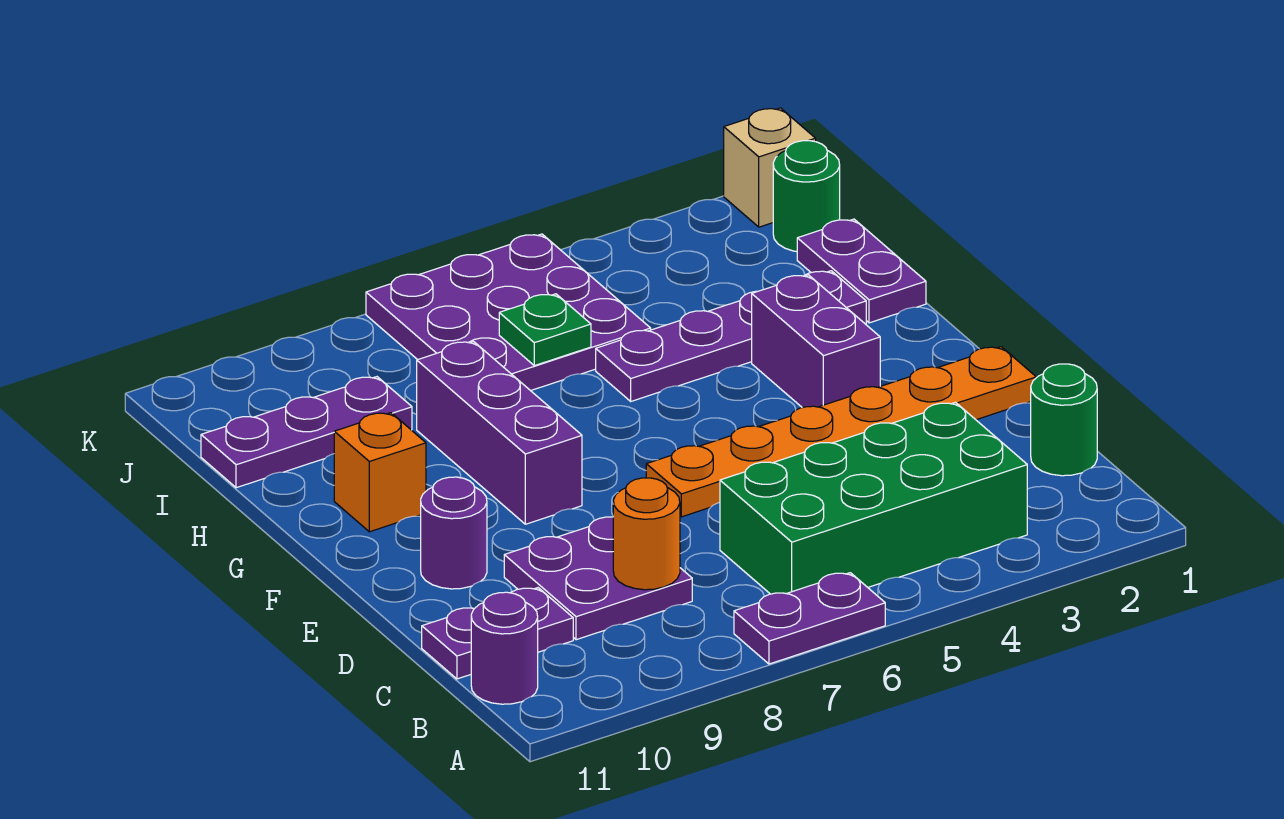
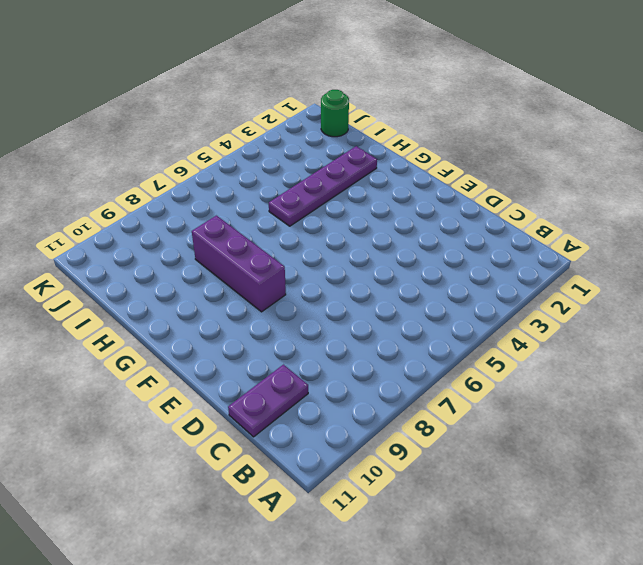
none -> purple plate A6:A7 level 1
none -> green brick B3:C6 level 1
none -> purple round brick B11 level 1

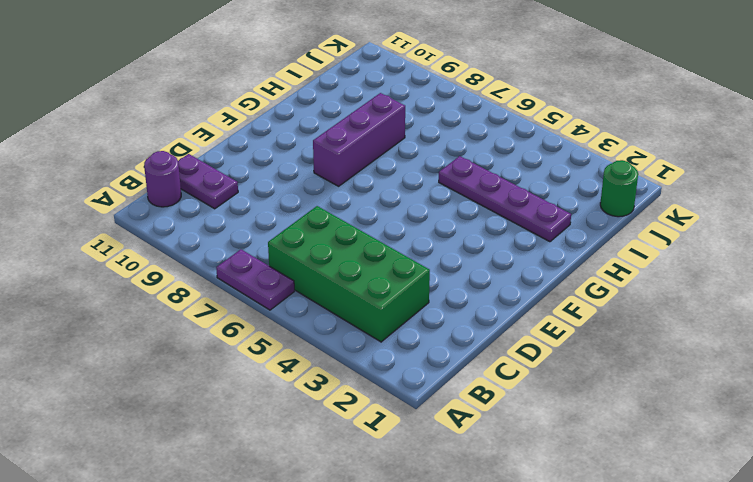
none -> green round brick C1 level 1
none -> purple plate C8:D9 level 1
none -> orange plate E1:E6 level 1

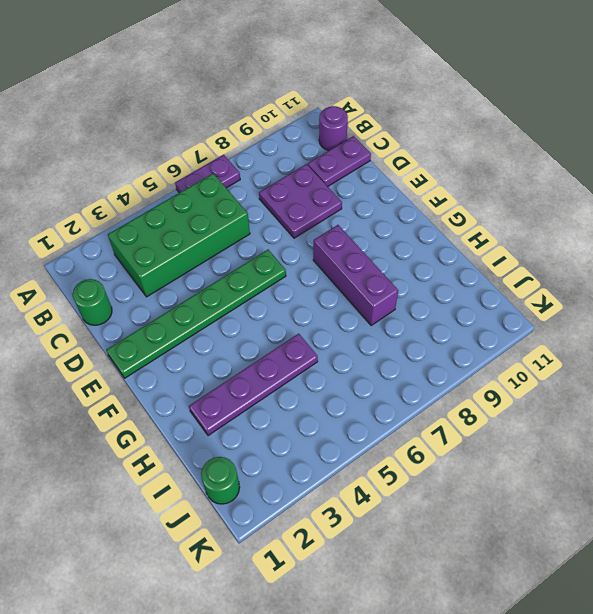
green plate E1:E6 level 1 -> orange plate E1:E6 level 1
none -> purple round brick E10 level 1
none -> purple brick F3:G3 level 1
none -> orange brick G10 level 1

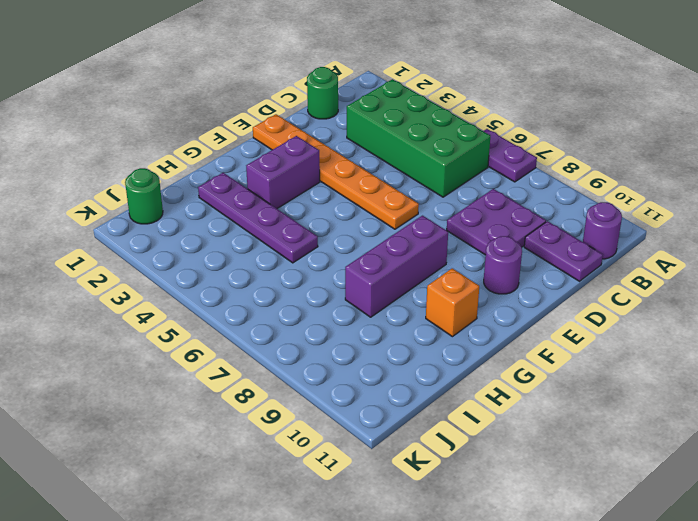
none -> purple plate H1:I1 level 1
none -> purple plate I5:K7 level 1
none -> purple plate I9:I11 level 1

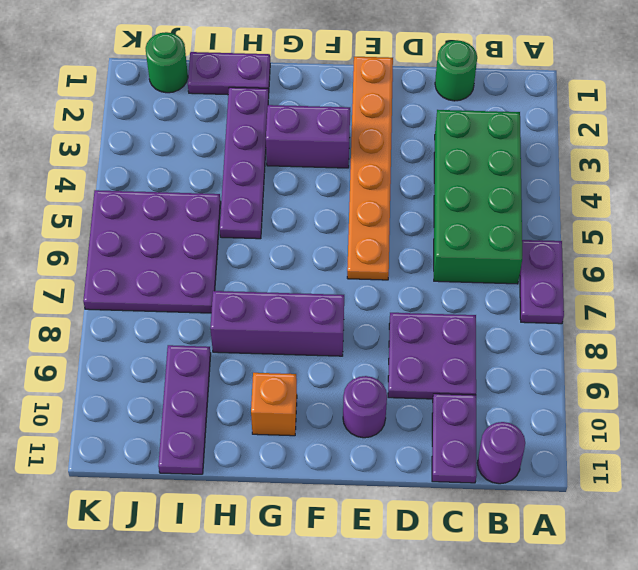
none -> tan brick K1 level 1
none -> orange round brick C8 level 2
none -> green plate I6 level 2

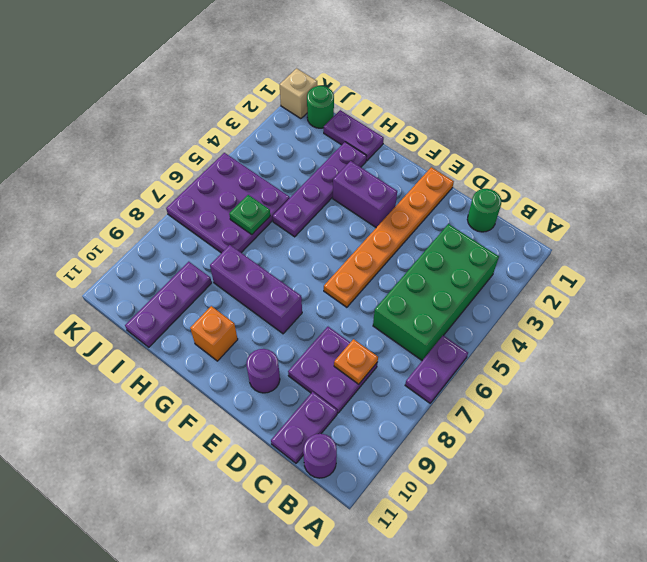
orange plate C8 level 2 -> orange round brick C8 level 2

